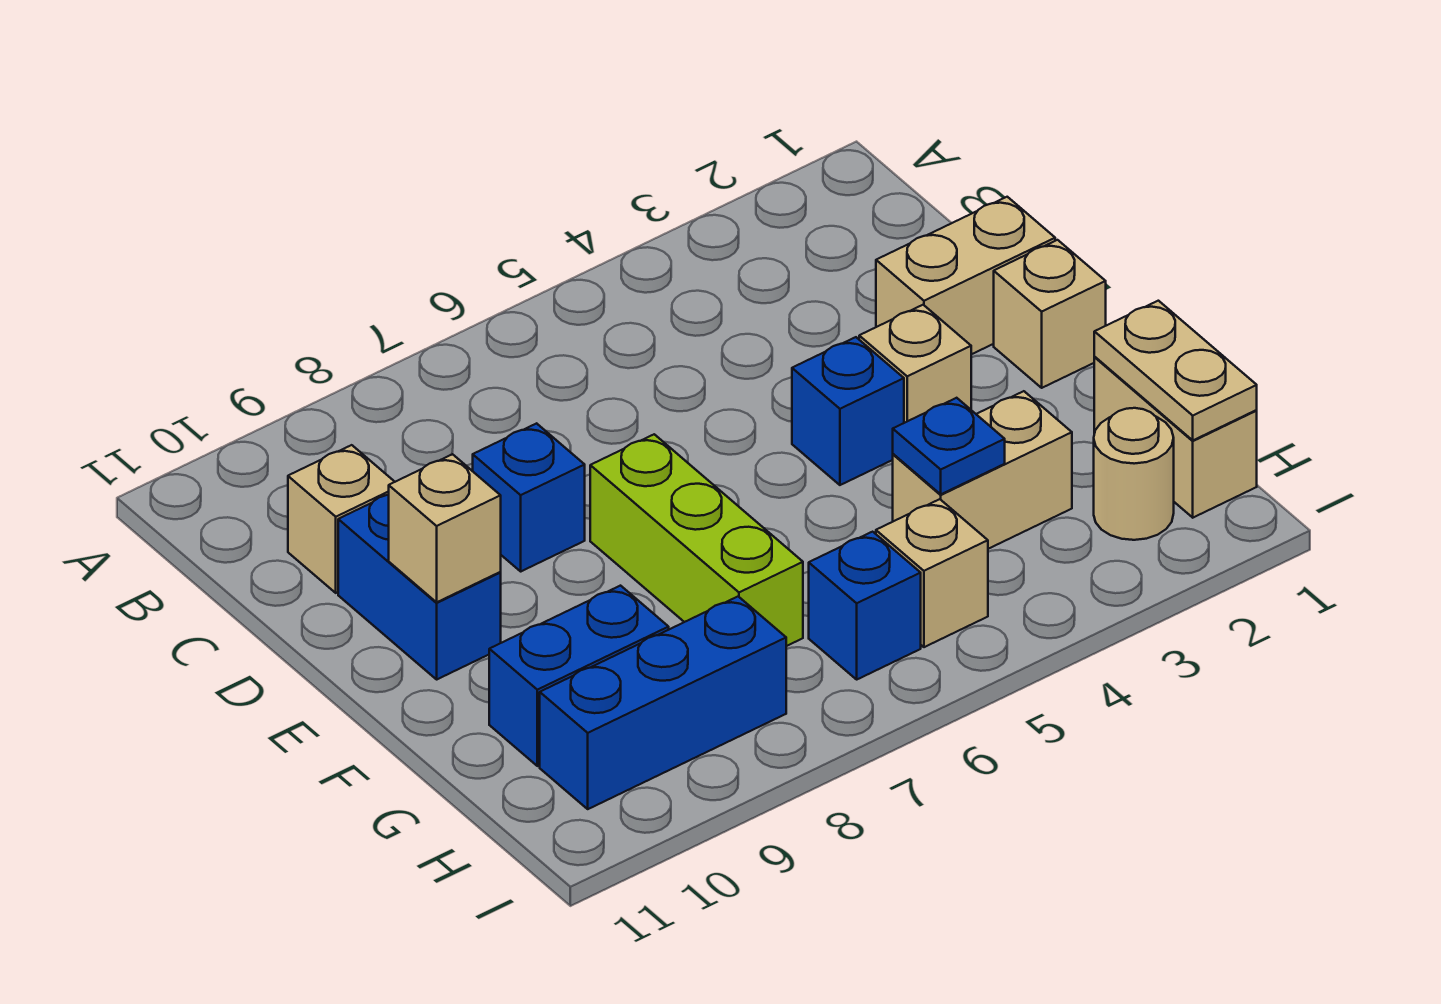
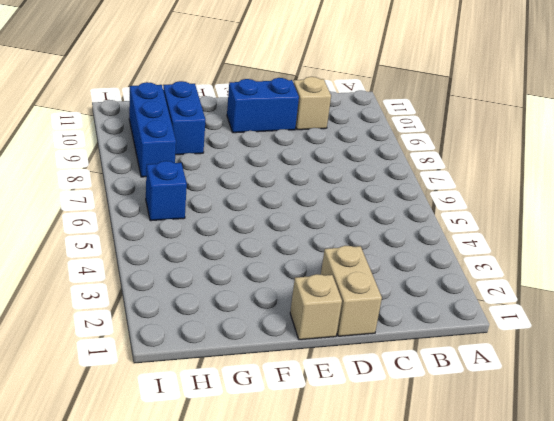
none -> blue brick D8 level 1
none -> tan brick E3 level 1
none -> blue brick E4 level 1

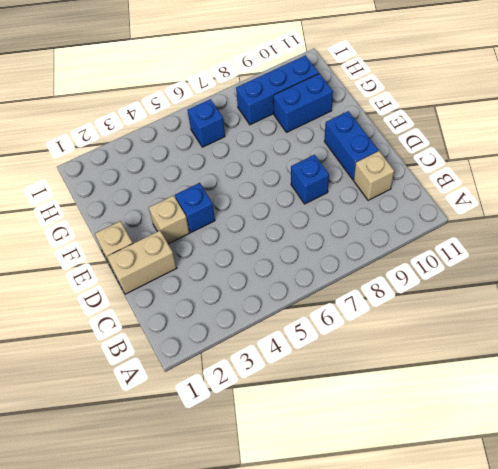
none -> lime brick E7:G7 level 1
none -> tan brick G1:H1 level 1
none -> tan brick G3:G4 level 1

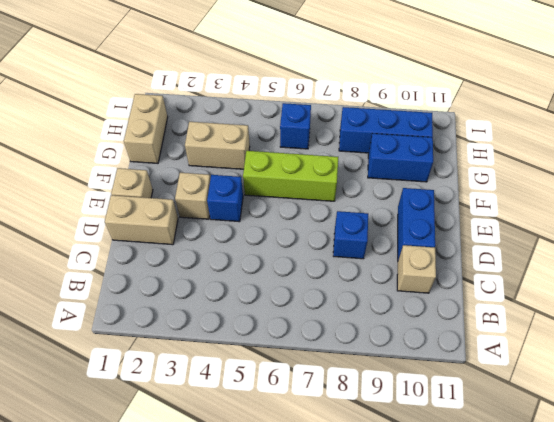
lime brick F5:F7 level 1 -> lime brick E7:G7 level 1
none -> tan round brick H2 level 1
none -> tan brick H5 level 1
none -> tan brick E10 level 2

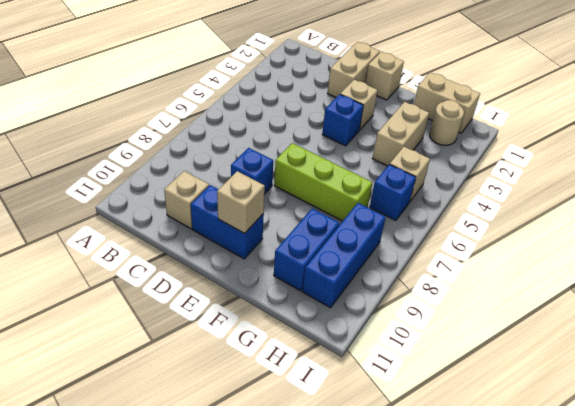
none -> tan plate G1:H1 level 2
none -> blue plate G4 level 2

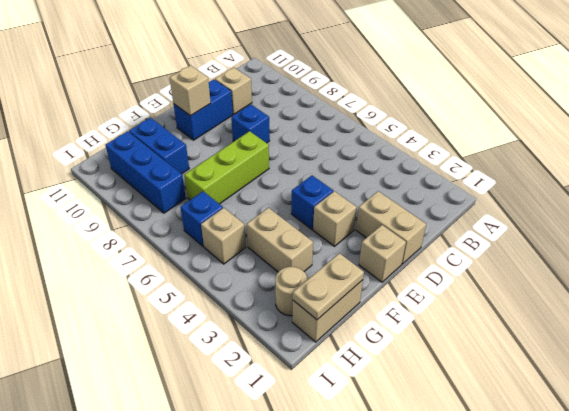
none -> blue plate G4 level 2

